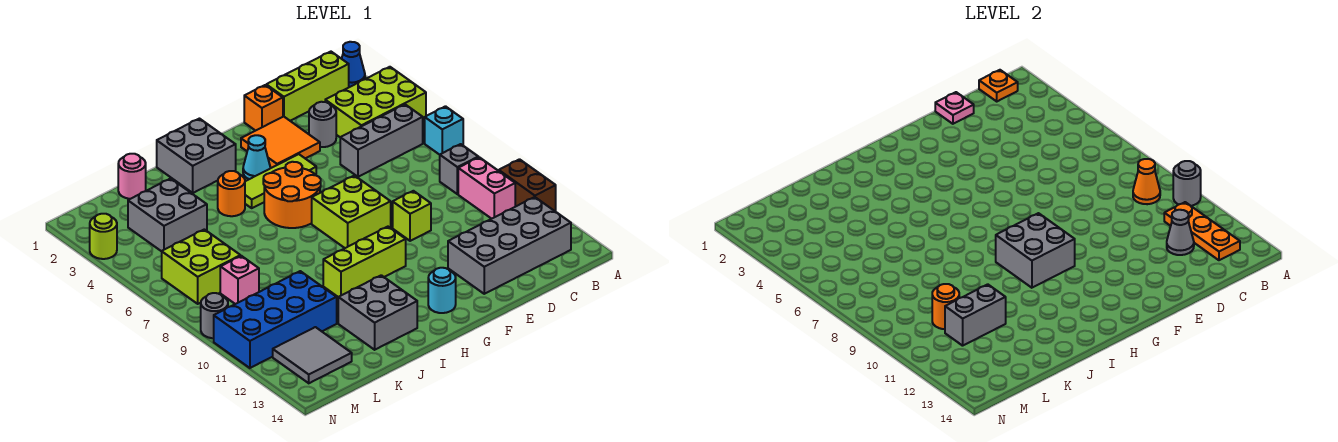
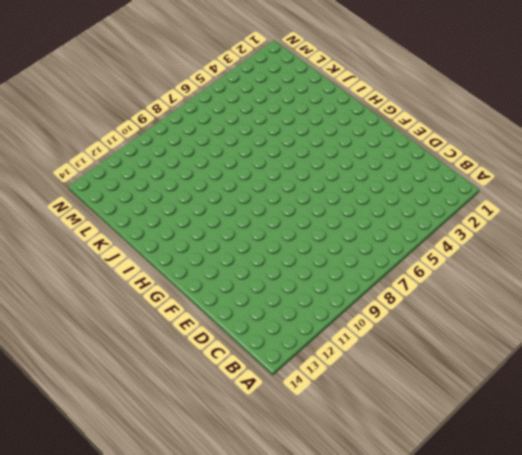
none -> blue cone A1 level 1
none -> lime brick A3:C4 level 1
none -> cyan brick A6 level 1
none -> brown brick A10:A11 level 1

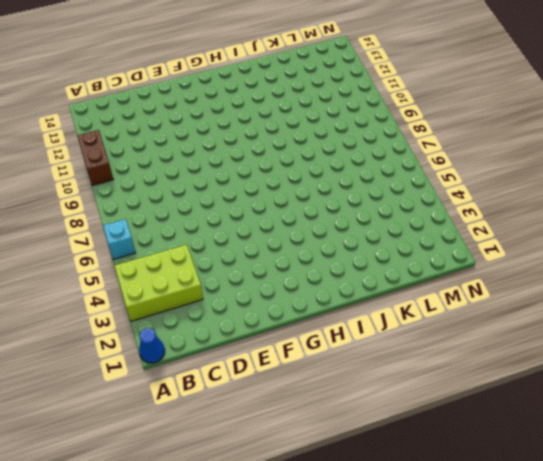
none -> lime brick B1:D1 level 1
none -> grey brick B5:D5 level 1
none -> grey brick B8 level 1
none -> pink brick B9:B10 level 1

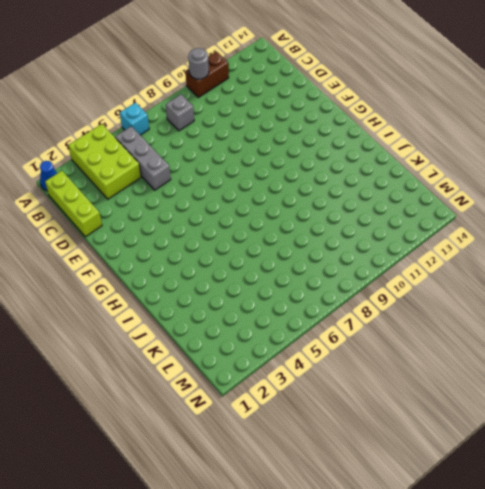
none -> pink brick B9:B10 level 1
none -> grey brick B12:E13 level 1
none -> grey round brick D3 level 1
none -> orange brick E1 level 1

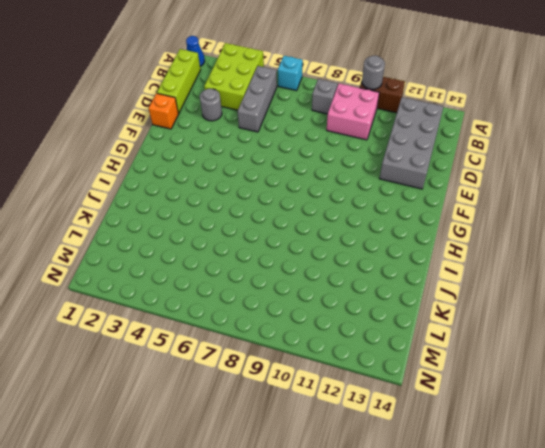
pink brick B9:C10 level 1 -> pink brick B9:B10 level 1
none -> orange tile E2:F3 level 1
none -> lime brick E9 level 1
none -> lime tile F4:H4 level 1
none -> lime brick F7:G8 level 1

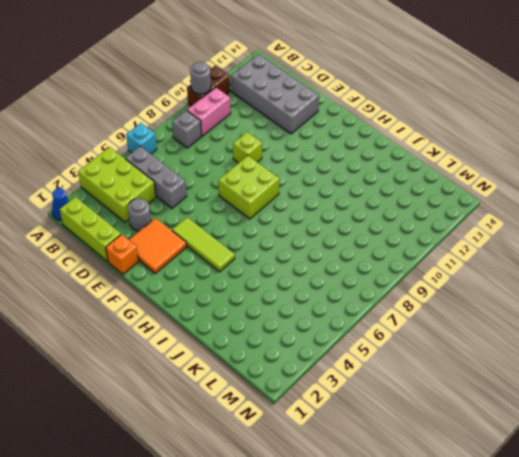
none -> cyan cone G3 level 1
none -> orange round brick G5:H6 level 1
none -> lime brick G10:I10 level 1
none -> cyan round brick G13 level 1

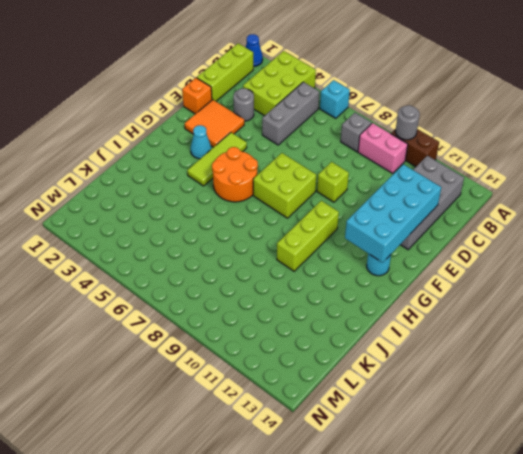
cyan brick D12:G13 level 2 -> none
none -> grey brick H1:I2 level 1
none -> orange round brick I4 level 1
none -> grey brick I12:J13 level 1
none -> pink round brick K1 level 1

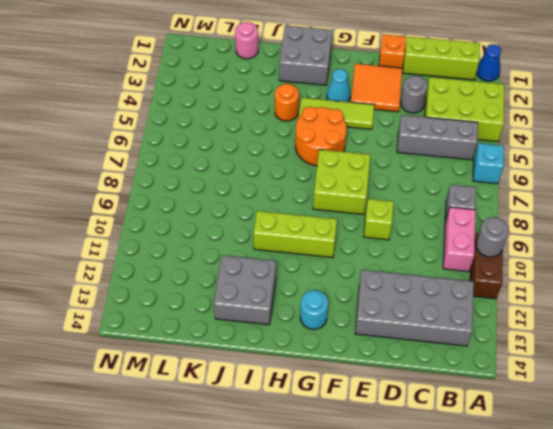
none -> grey brick K3:L4 level 1
none -> blue brick K10:N11 level 1
none -> lime brick L6:M7 level 1
none -> pink brick L8 level 1

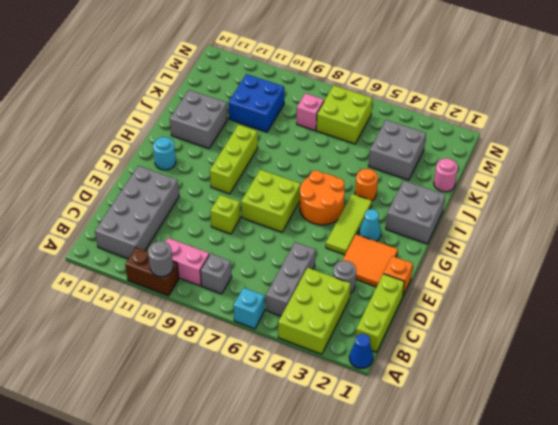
blue brick K10:L11 level 1 -> blue brick K10:N11 level 1
none -> grey tile L12:M13 level 1
none -> lime round brick N3 level 1
none -> grey round brick N9 level 1
none -> orange plate B1 level 2

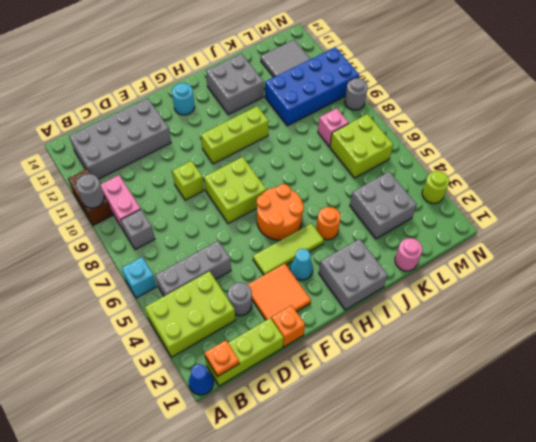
none -> orange cone B9 level 2
none -> orange plate B11:B13 level 2
none -> grey cone C12 level 2
none -> pink plate D1 level 2

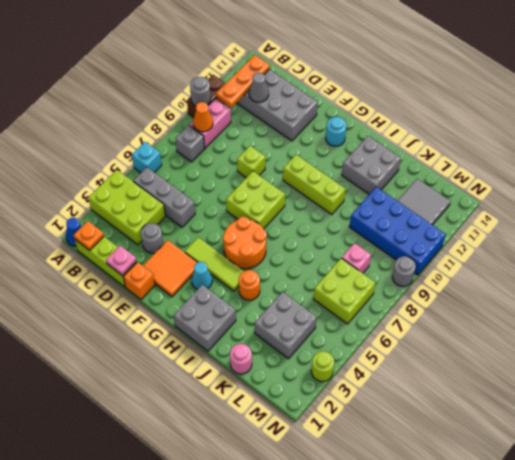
none -> grey brick G9:H10 level 2
none -> grey brick K11:L11 level 2
none -> orange round brick L10 level 2

